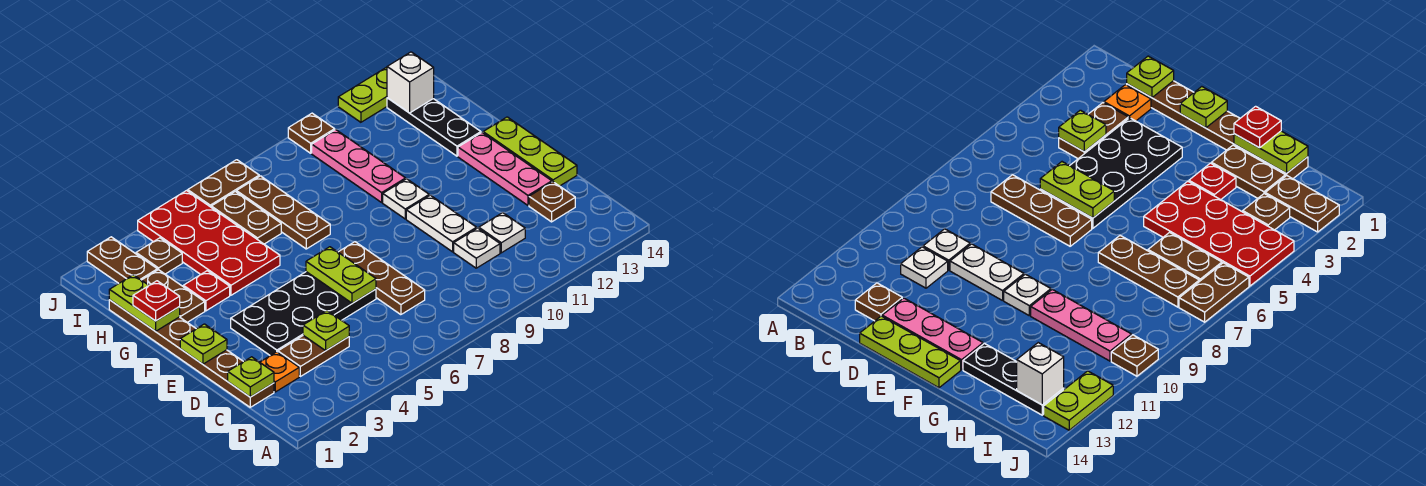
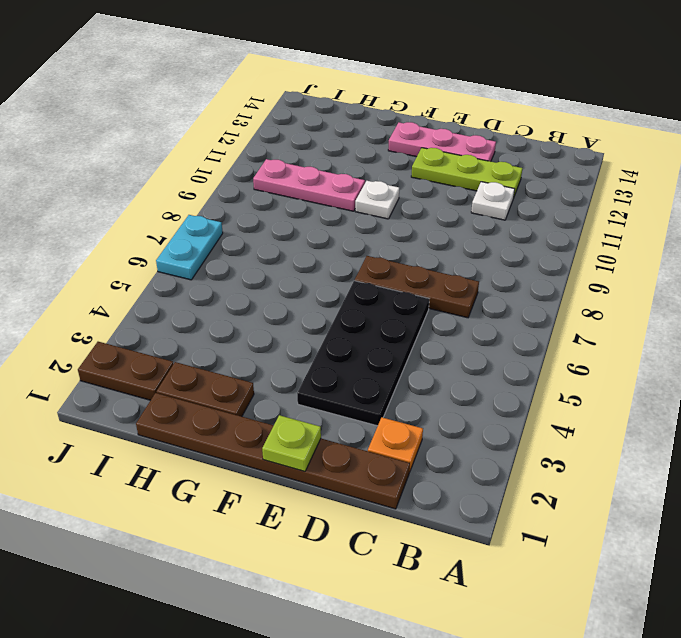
lime plate C12:E12 level 1 -> lime plate D14:F14 level 1
cyan plate J6:J7 level 1 -> brown plate J6:J7 level 1
none -> brown plate C3:C4 level 1
none -> white plate C10 level 1
none -> brown plate C13 level 1
none -> white plate D10:E10 level 1

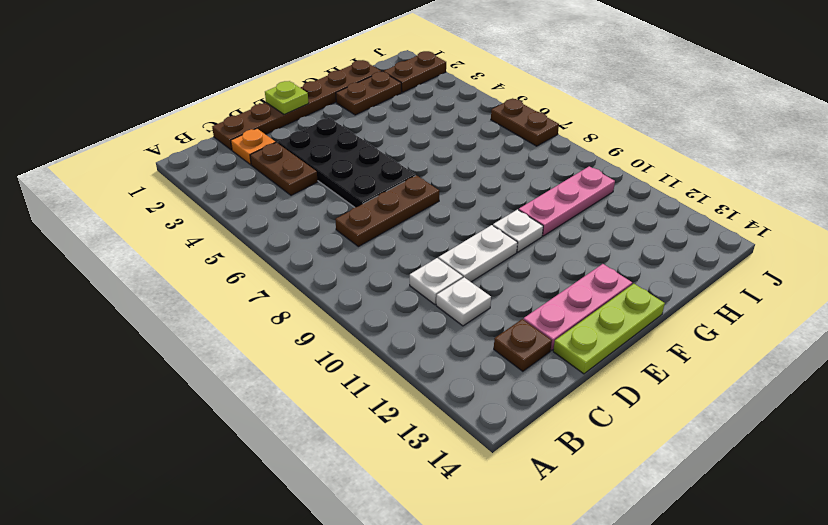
none -> red plate G3 level 1
none -> red plate G4:J5 level 1
none -> brown plate G7:I7 level 1
none -> black plate G13:I13 level 1

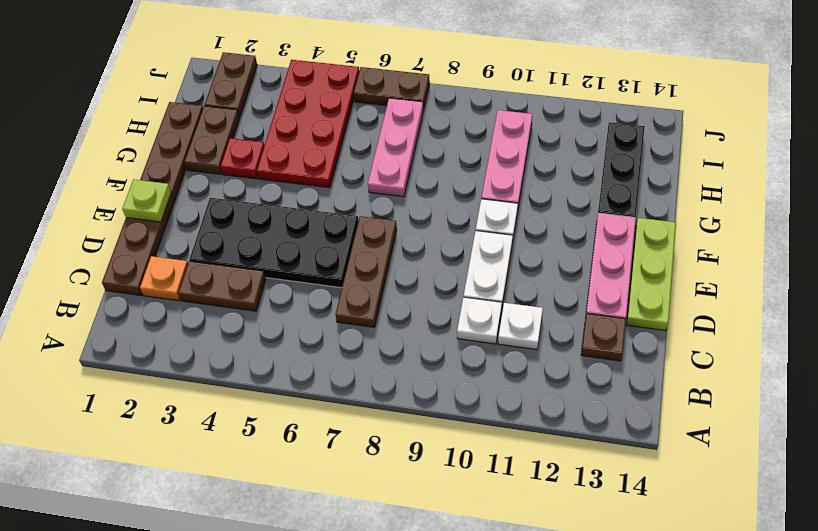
pink plate G7:I7 level 1 -> brown plate G7:I7 level 1
none -> brown plate H6:I6 level 1
none -> brown plate I3 level 1
none -> brown plate J10 level 1
none -> lime plate J12:J13 level 1

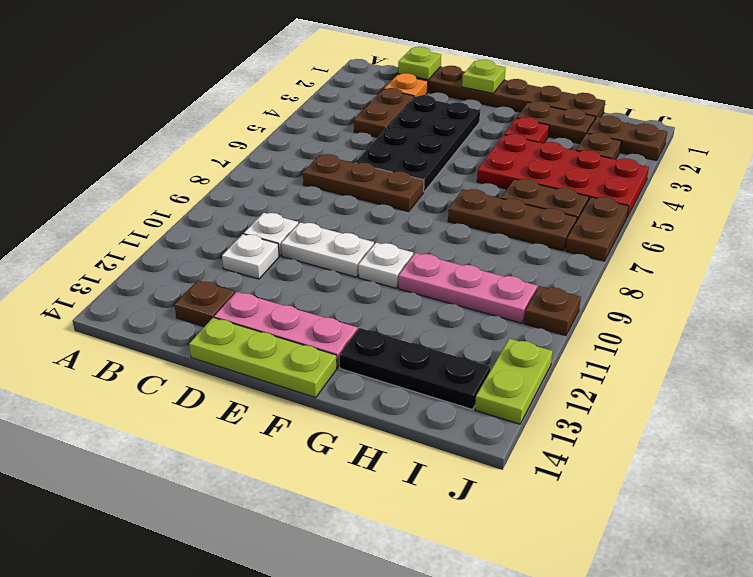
none -> lime plate C4 level 2
none -> lime plate D6:E6 level 2
none -> lime plate G1:H1 level 2
none -> white brick I13 level 2

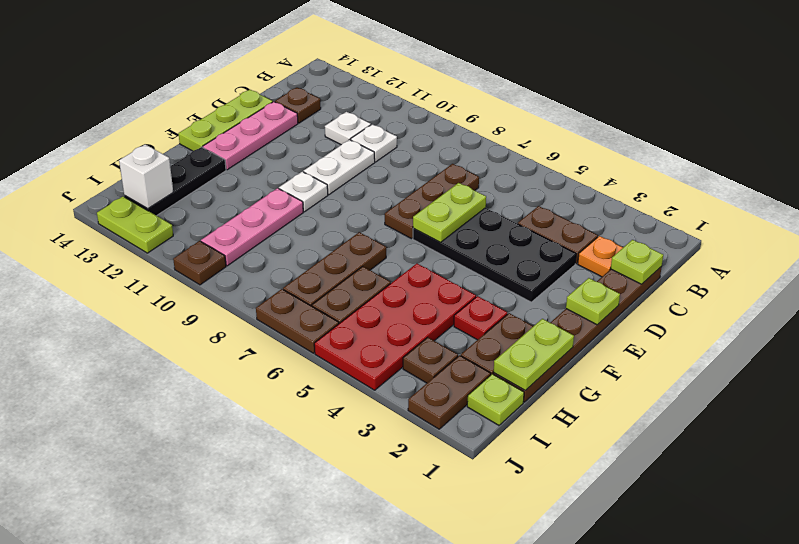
lime plate I1 level 1 -> lime plate C4 level 2
none -> red plate G1 level 3

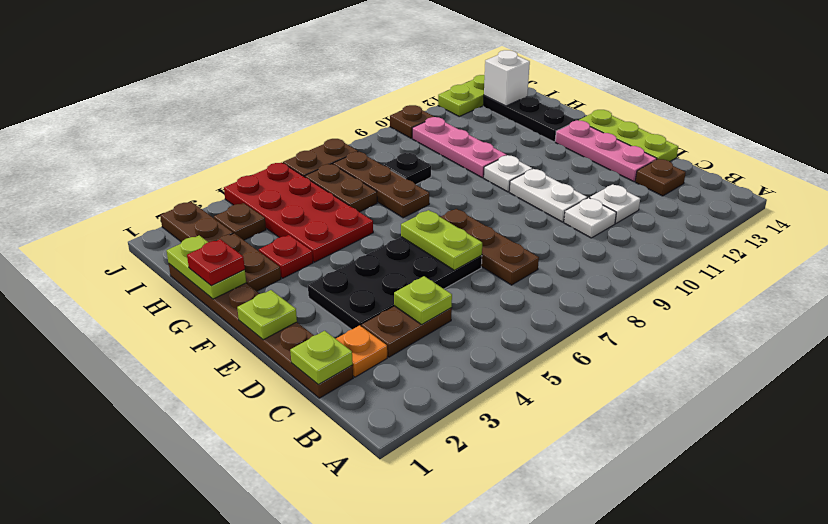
black plate H8 level 1 -> none

